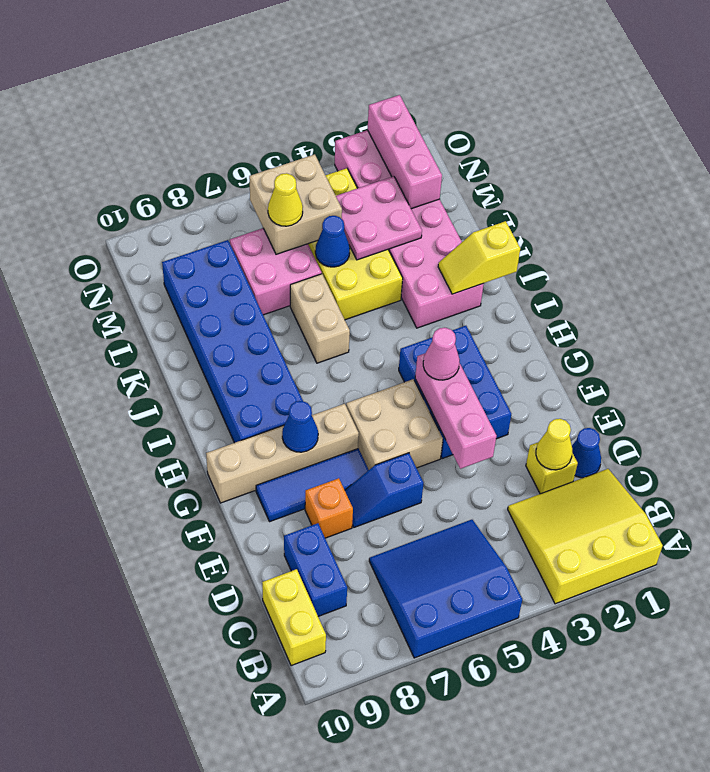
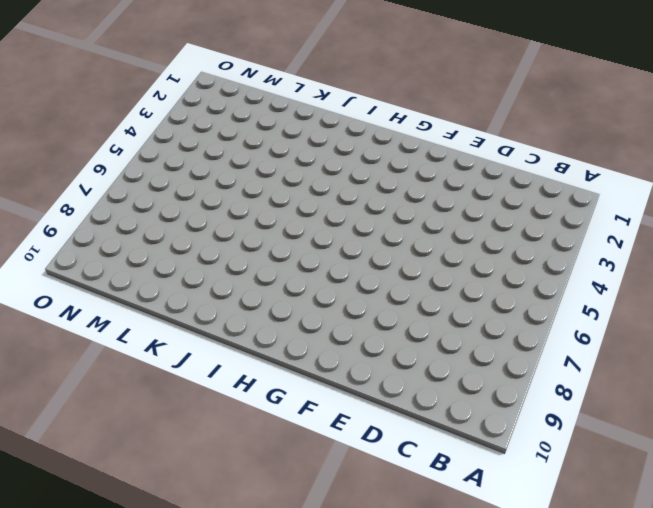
none -> yellow slope A1:C3 level 1 top A
none -> blue slope A5:C7 level 1 top A
none -> yellow brick B10:C10 level 1

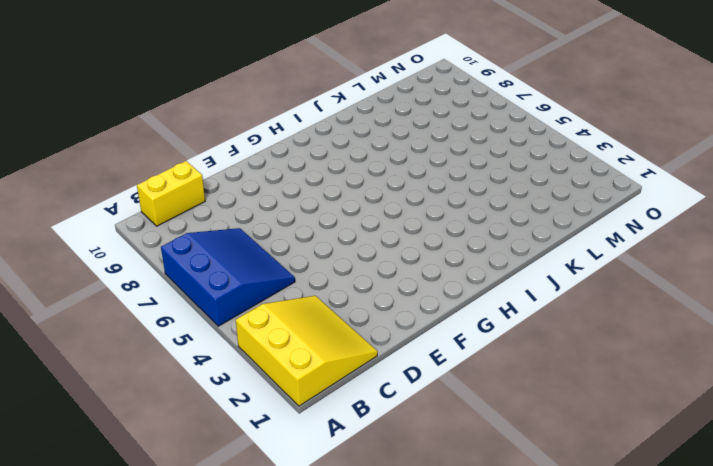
none -> blue brick C9:D9 level 1
none -> blue cone D1 level 1
none -> yellow brick D2 level 1

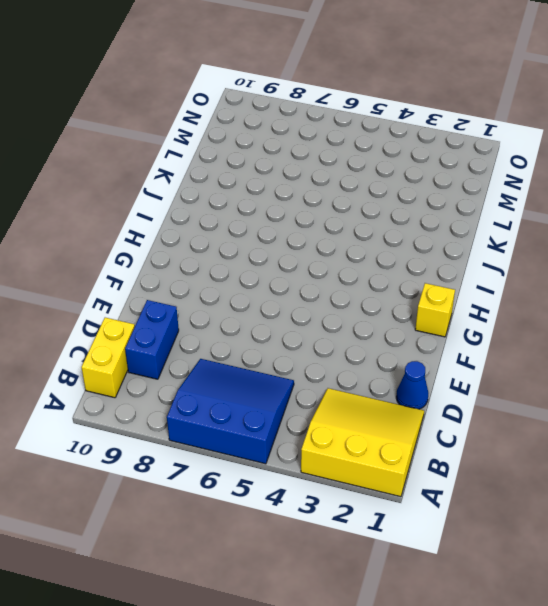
yellow brick G1 level 1 -> yellow brick D2 level 1
none -> blue slope E6:E7 level 1 top 6
none -> orange brick E8 level 1
none -> blue brick F3:H4 level 1

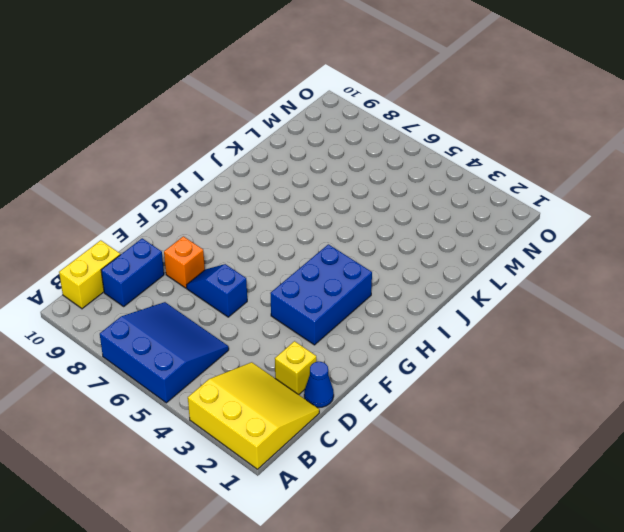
none -> tan brick F5:G6 level 1
none -> blue tile F7:F9 level 1
none -> tan brick G7:G10 level 1

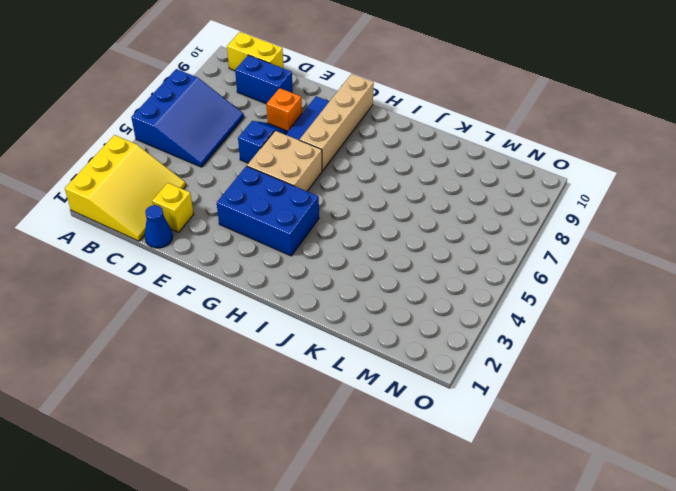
none -> blue brick H8:M9 level 1
none -> pink brick J2:O3 level 1
none -> tan brick J6:K6 level 1

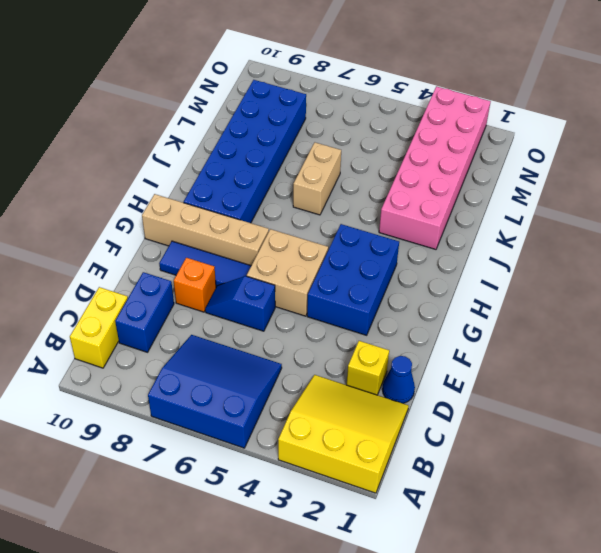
none -> yellow brick K4:N5 level 1
none -> pink brick L6:M7 level 1
none -> yellow cone D2 level 2

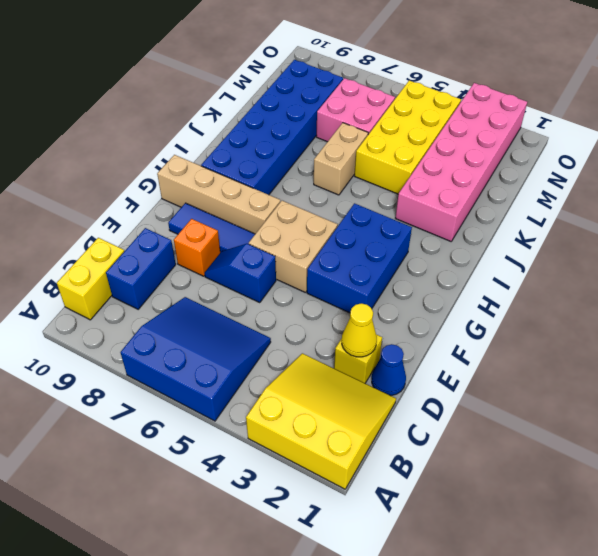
none -> pink brick E4:G4 level 2
none -> blue cone G8 level 2
none -> yellow slope J1:J2 level 2 top 1

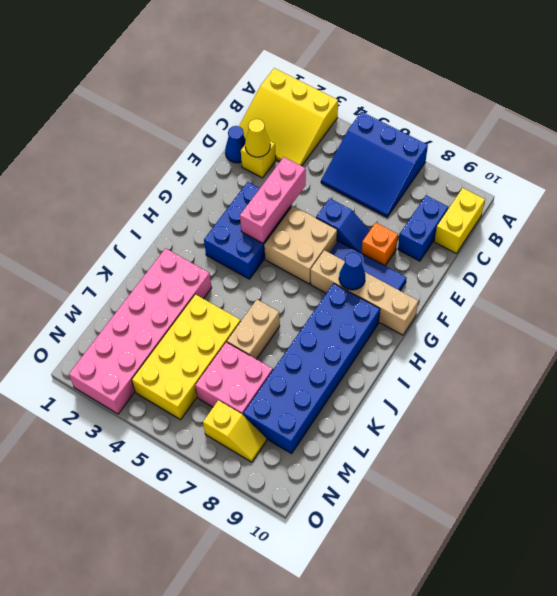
yellow slope N7:N8 level 1 top 7 -> yellow slope J1:J2 level 2 top 1
none -> pink plate L3:M4 level 2
none -> blue cone L5 level 2
none -> pink brick M2:O2 level 2

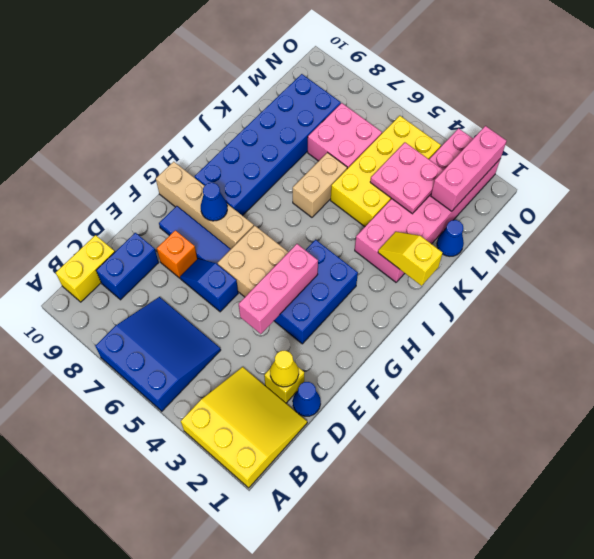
blue cone L1 level 1 -> blue cone L5 level 2
none -> tan brick M5:N6 level 2
none -> pink cone G4 level 3
none -> yellow cone M6 level 3

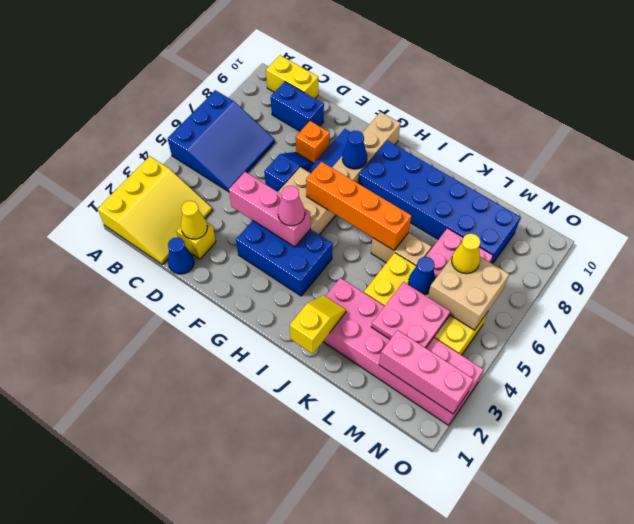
orange brick G6:J6 level 2 -> none

